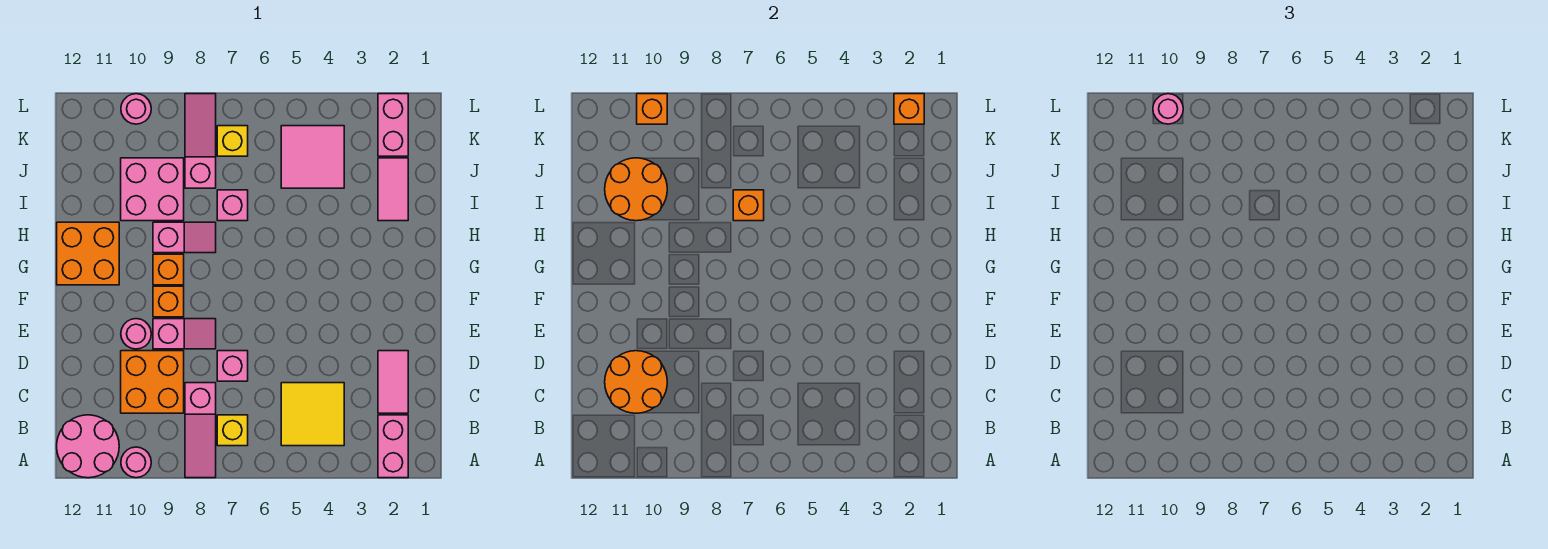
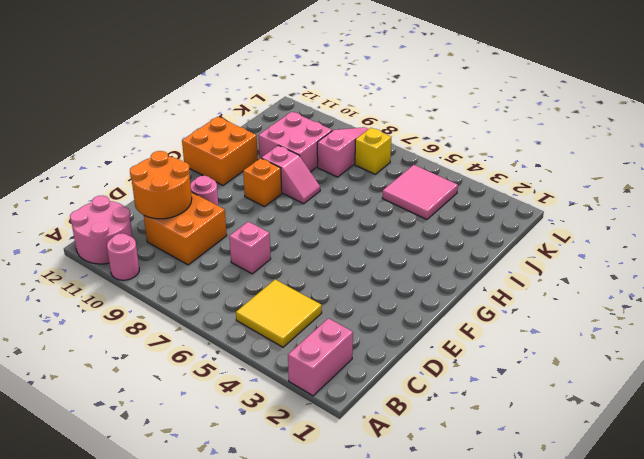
none -> pink slope A8:C8 level 1 top C
none -> yellow brick B7 level 1
none -> pink tile C2:D2 level 1

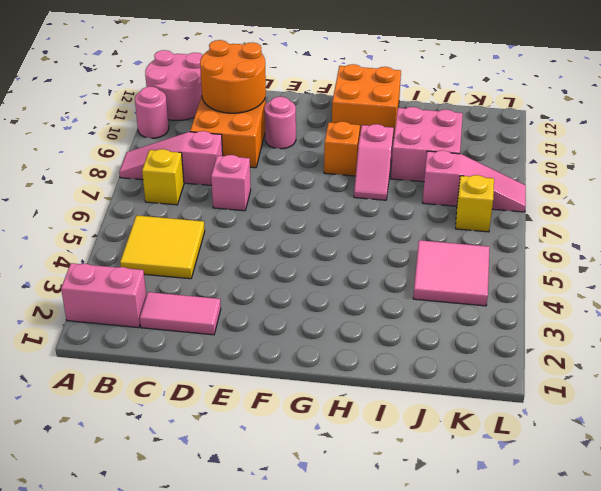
none -> pink slope E8:E9 level 1 top 9
none -> orange brick F9 level 1
none -> pink tile I2:J2 level 1

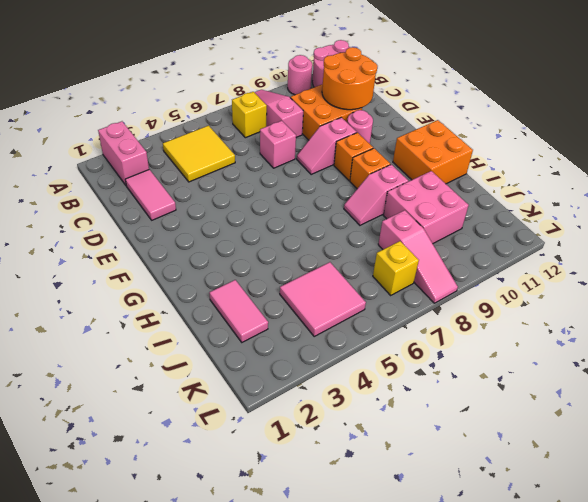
none -> pink brick I7 level 1
none -> pink brick K2:L2 level 1
none -> pink round brick L10 level 1

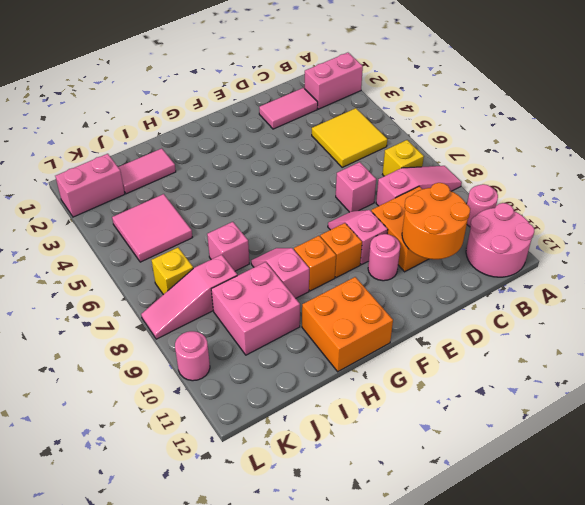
none -> orange brick I7 level 2
none -> orange round brick I10:J11 level 2
none -> orange brick L2 level 2

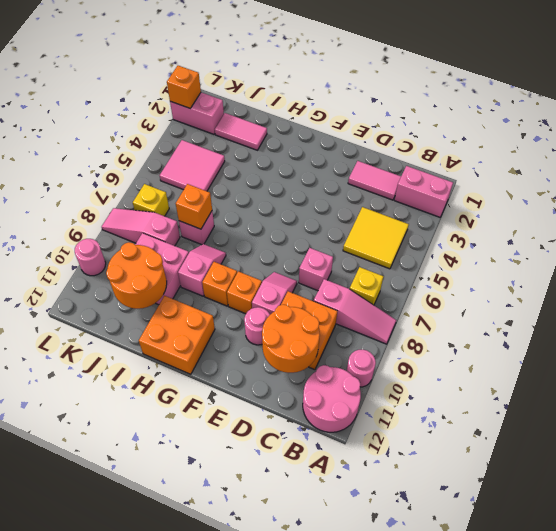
none -> orange brick L10 level 2
none -> pink round brick L10 level 3

